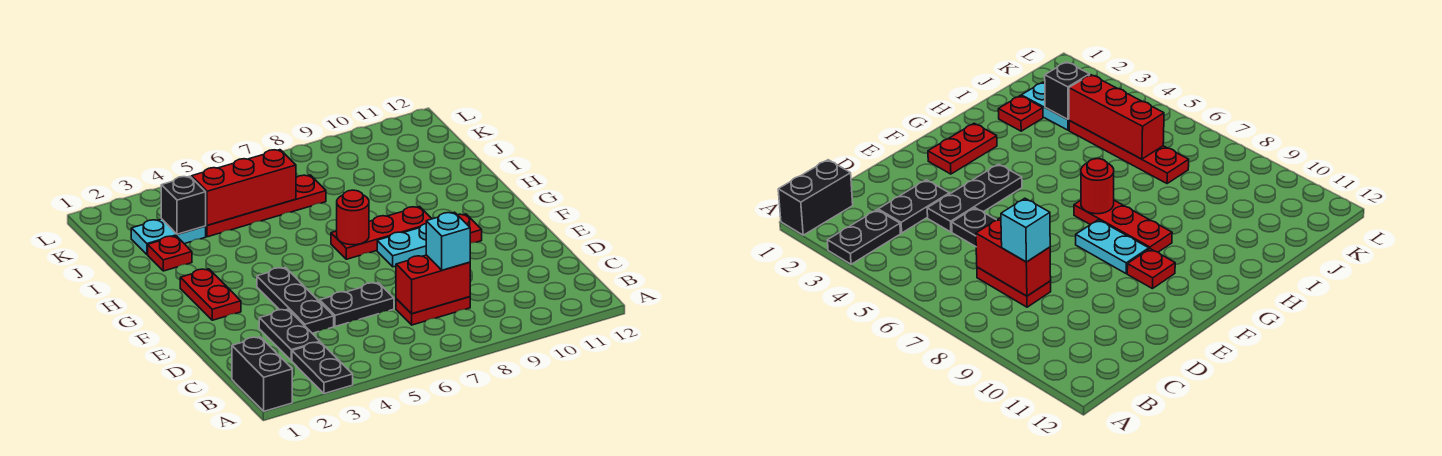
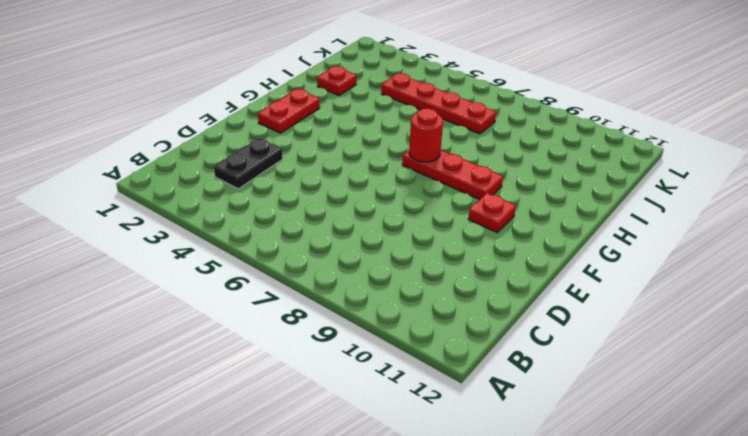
none -> black brick A1:B1 level 1
none -> black plate A3:B3 level 1
none -> red plate C7:C8 level 1

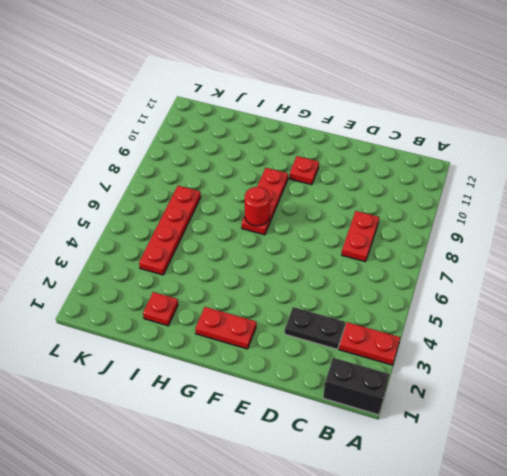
red plate A3:B3 level 1 -> black plate A3:B3 level 1
none -> black plate D4:F4 level 1
none -> black plate D5:D6 level 1
none -> cyan plate F8:F9 level 1

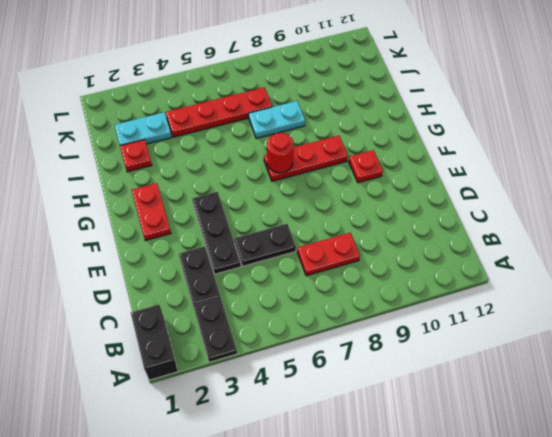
cyan plate I7:I8 level 1 -> cyan plate F8:F9 level 1
none -> red brick C7:C8 level 2
none -> black brick J3 level 2
none -> red brick J4:J6 level 2

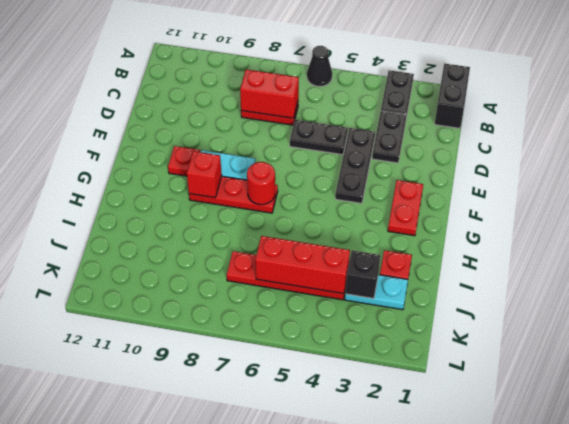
black cone A6 level 1 -> none
red brick G9 level 2 -> none
none -> cyan brick C8 level 3

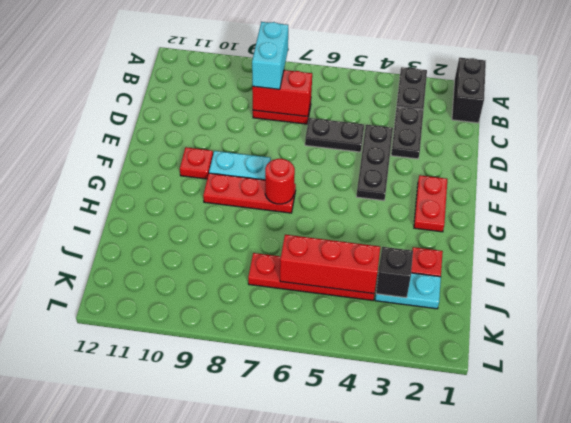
cyan brick B8:C8 level 3 -> cyan brick C8 level 3

